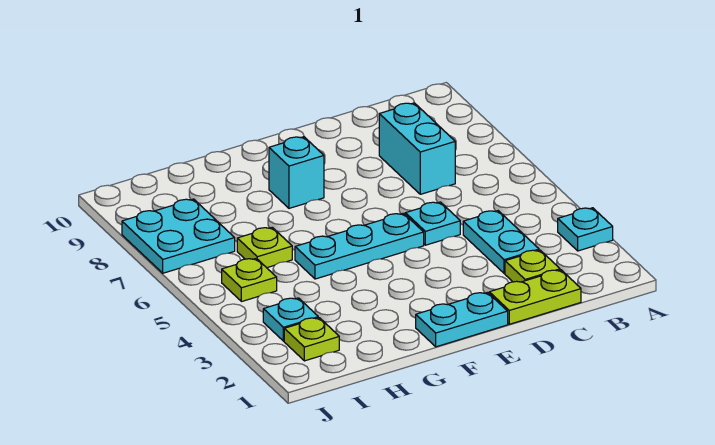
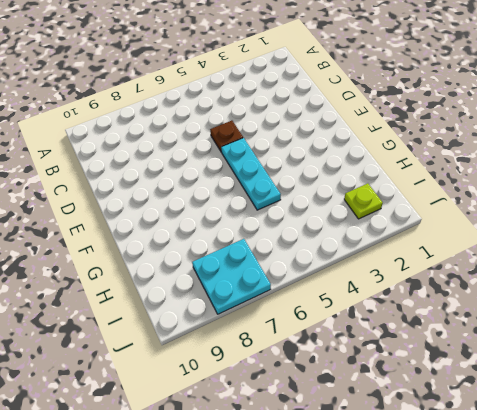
brown plate D5 level 1 -> cyan plate D5 level 1
none -> cyan plate A3 level 1
none -> lime plate C1:D1 level 1
none -> lime plate C2 level 1

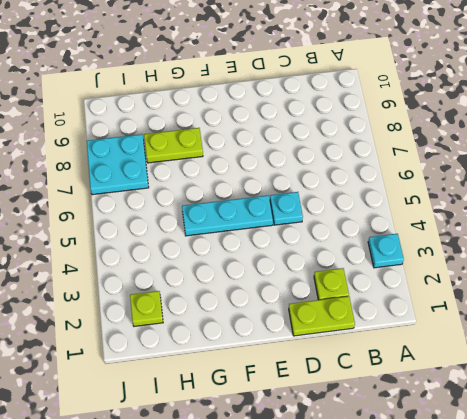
lime plate G8:H8 level 1 -> none
none -> cyan plate C3:C4 level 1
none -> cyan brick C7:C8 level 1
none -> cyan plate E1:F1 level 1

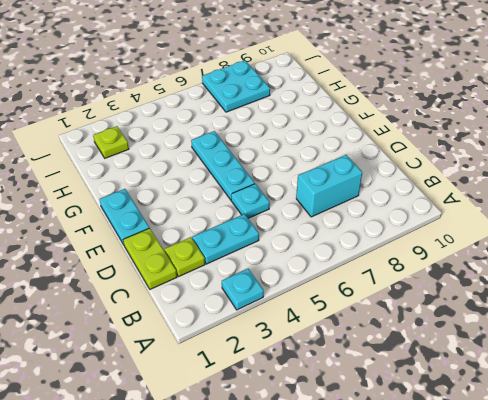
none -> cyan brick F8 level 1
none -> lime plate H6 level 1
none -> cyan plate I3 level 1

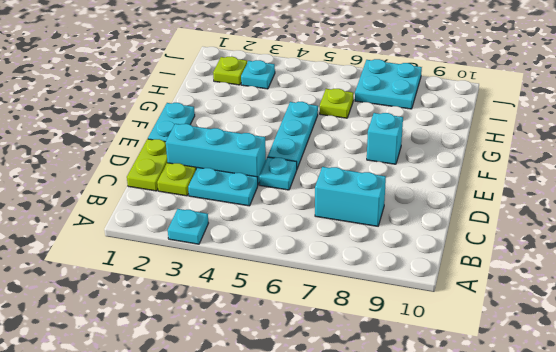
cyan brick D2:D4 level 1 -> none
none -> lime plate I5 level 1

